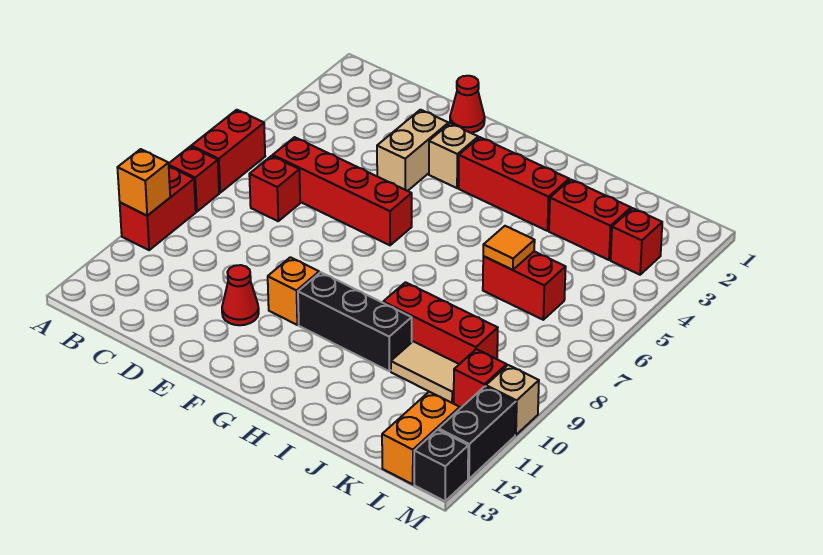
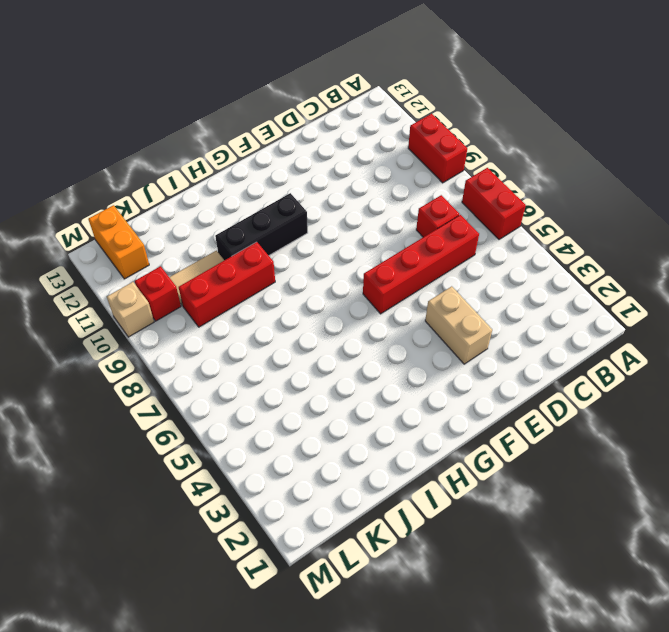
none -> red brick A8 level 1
none -> red cone E1 level 1
none -> red cone E11 level 1

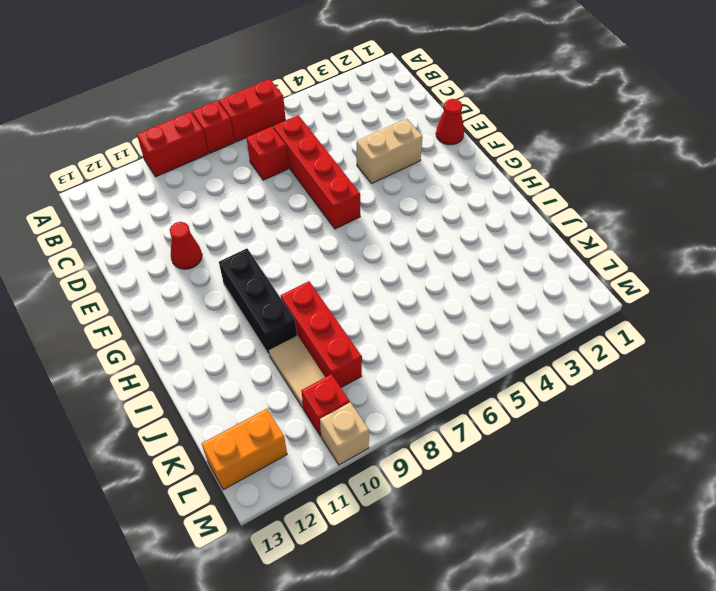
none -> tan brick F3 level 1
none -> orange brick F10 level 1
none -> red brick G3:I3 level 1

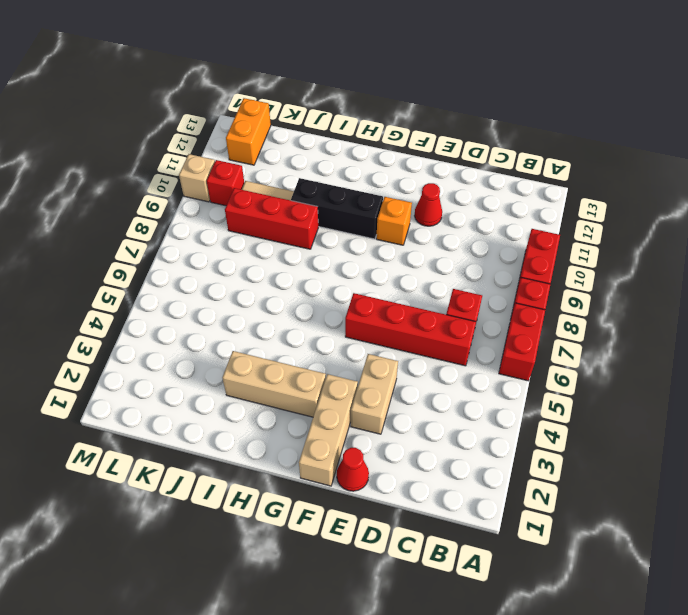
tan brick F1:F3 level 1 -> tan brick F3 level 1
tan brick G3:I3 level 1 -> red brick G3:I3 level 1
none -> red brick J3:K3 level 1
none -> red brick J6:K6 level 1
none -> red brick L3 level 1

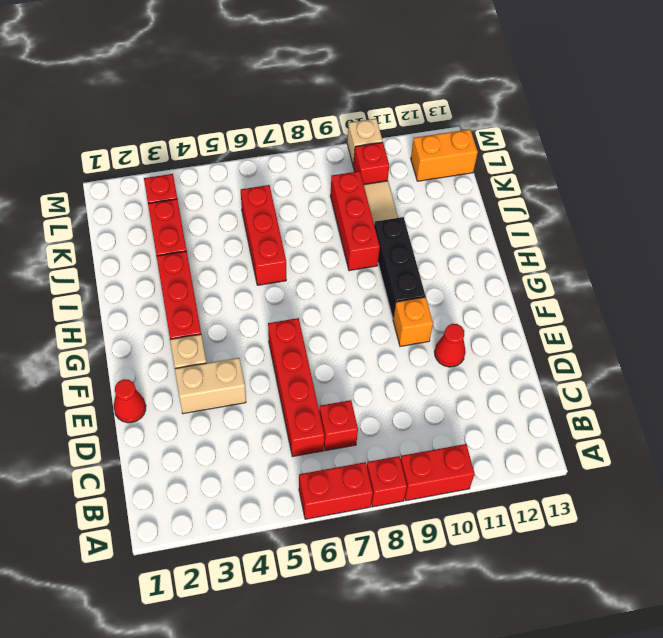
red brick I6:K6 level 1 -> red brick J6:K6 level 1
none -> black brick M11:M12 level 1
none -> black brick M13 level 1
none -> orange brick A10 level 2

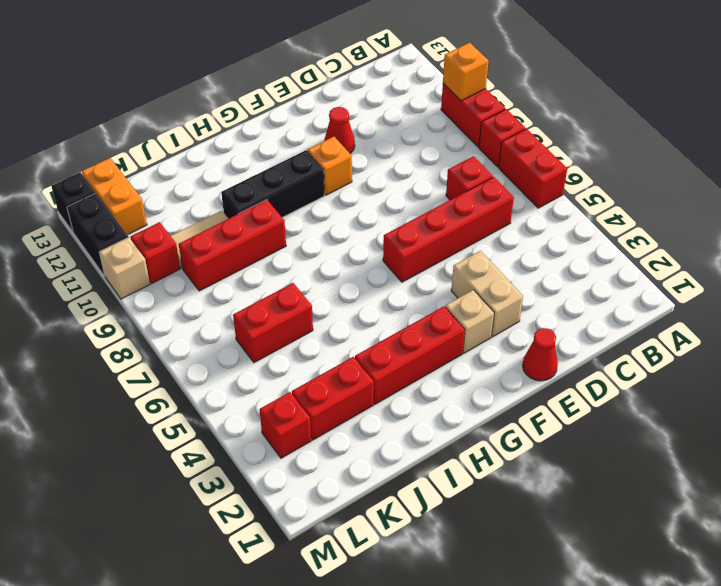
none -> orange tile J6 level 2

